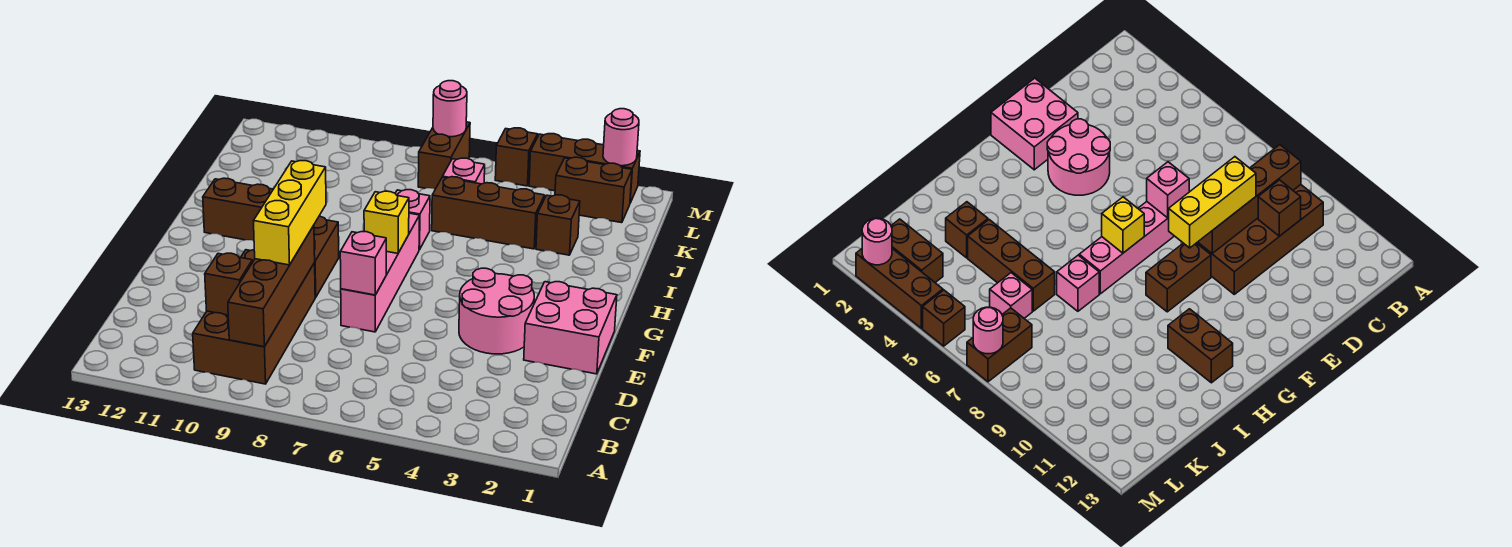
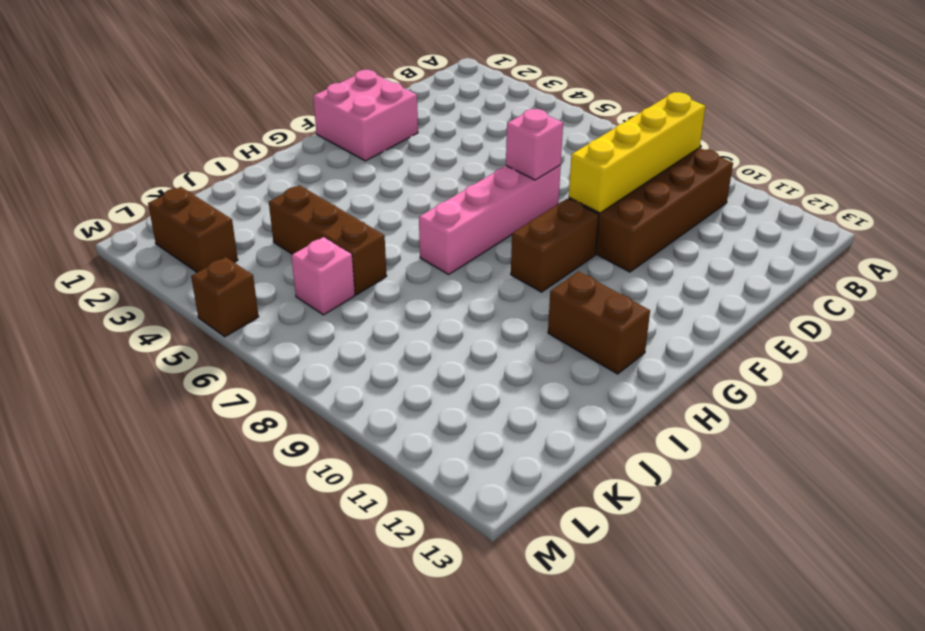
yellow brick B9:E9 level 2 -> brown brick B9:E9 level 2
none -> pink round brick E3:F4 level 1
none -> pink brick I7 level 1
none -> brown brick J3 level 1

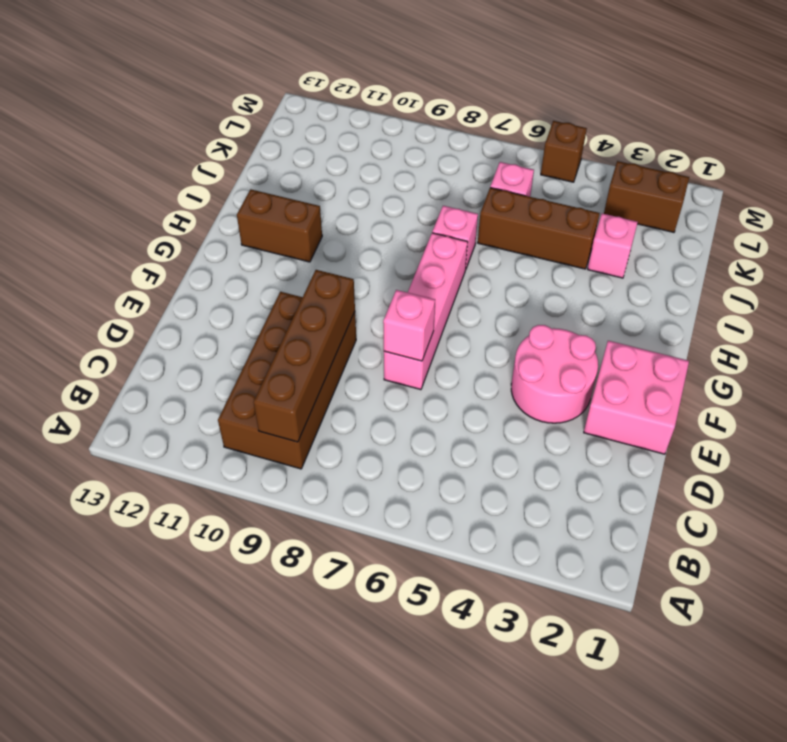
pink brick J3 level 1 -> brown brick J3 level 1
none -> brown brick F9:G9 level 1
none -> brown brick L7:M7 level 1
none -> brown brick M2:M4 level 1

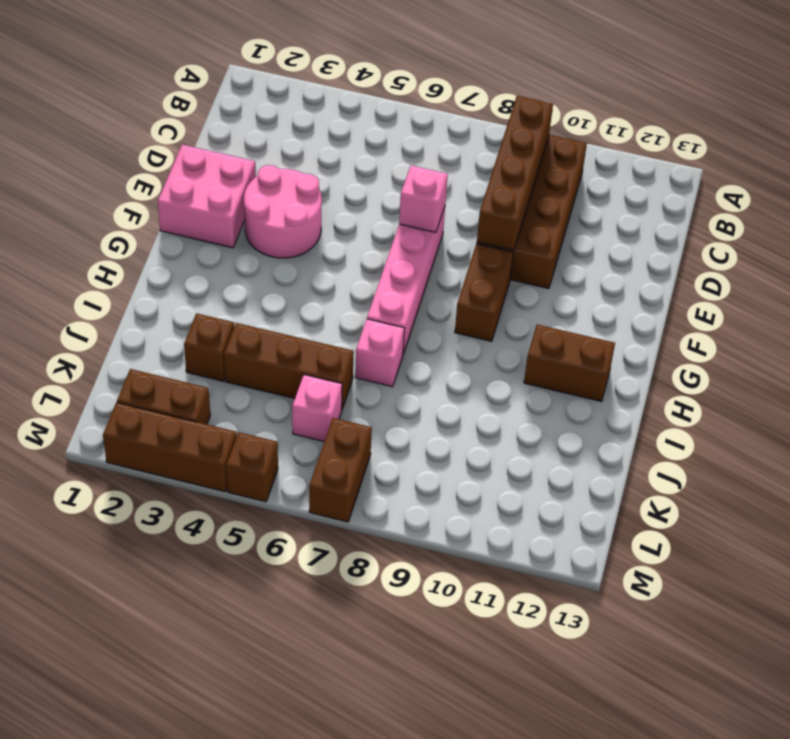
none -> brown brick C10 level 2
none -> yellow brick G7 level 2
none -> pink round brick M2 level 2

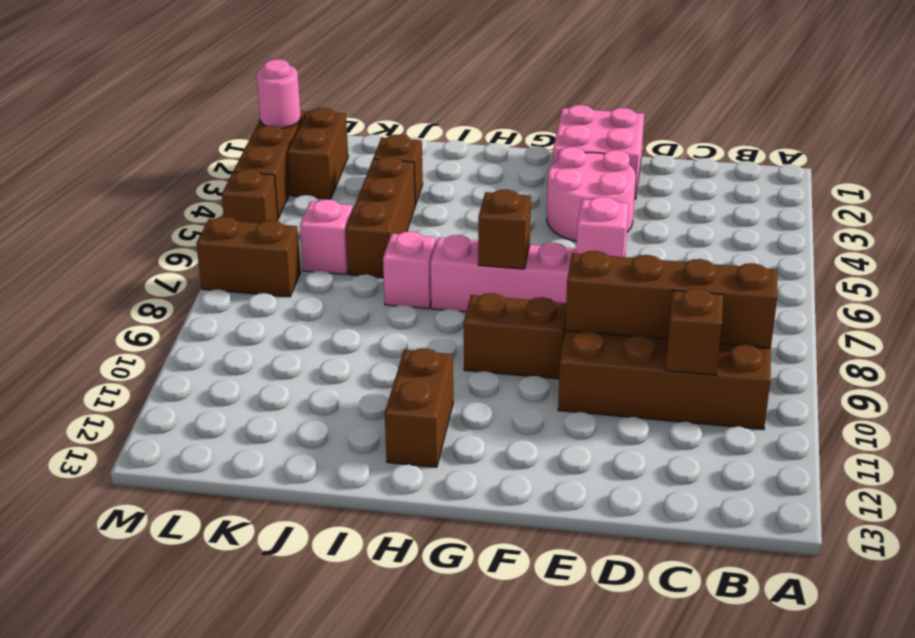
brown brick G7 level 2 -> yellow brick G7 level 2
none -> pink round brick M7 level 2
none -> yellow brick D9:F9 level 3

